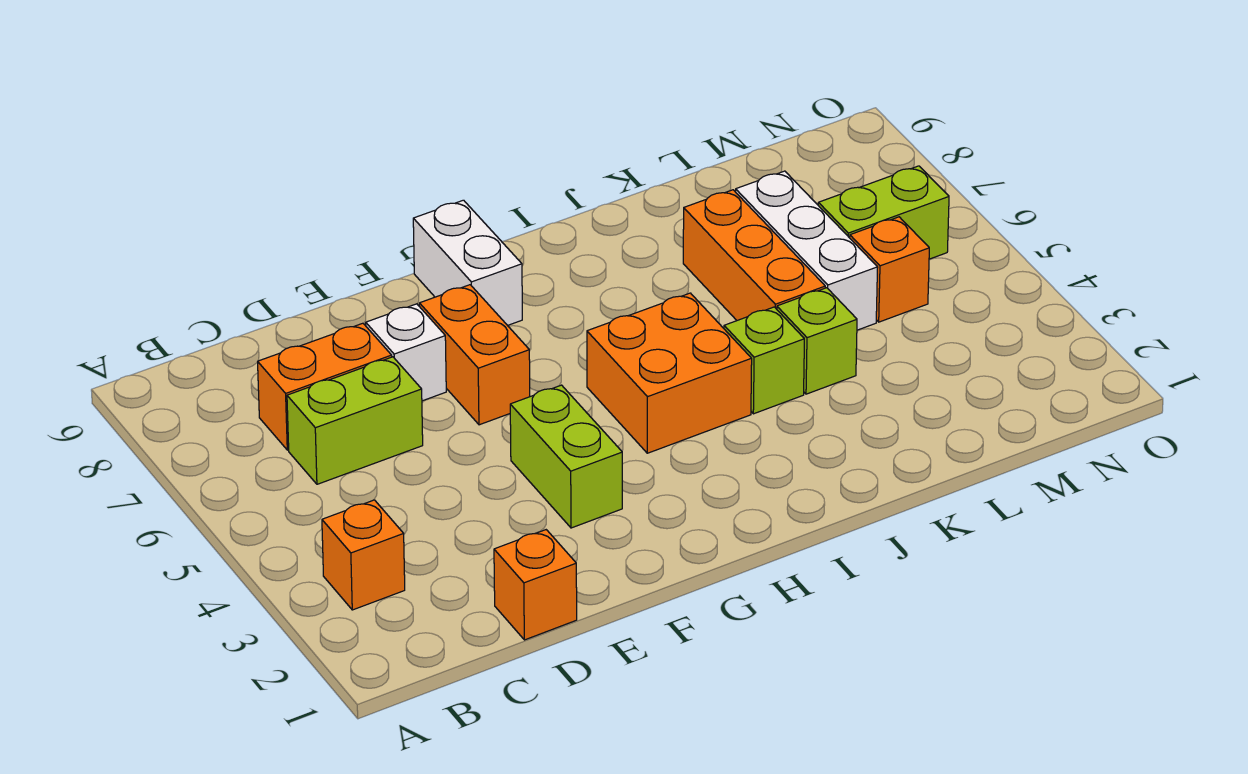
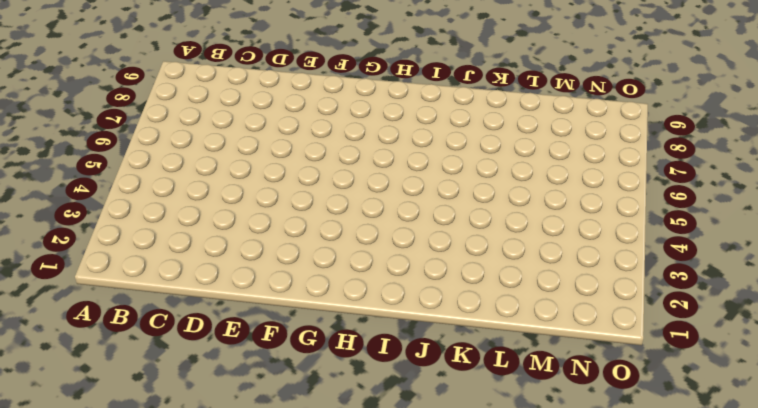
none -> orange brick B3 level 1
none -> lime brick C6:D6 level 1
none -> orange brick C7:D7 level 1

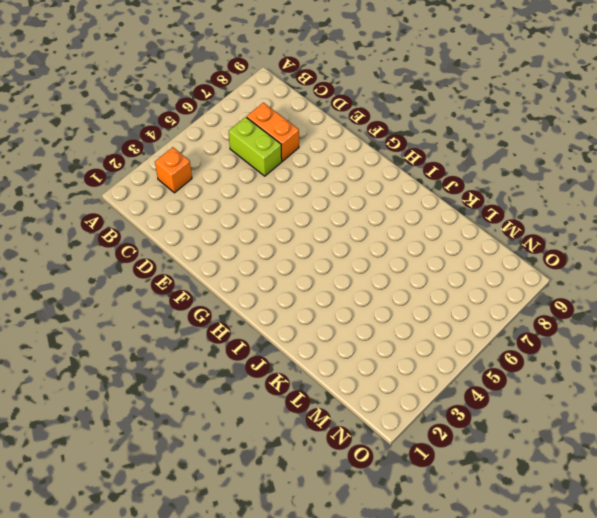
none -> orange brick D1 level 1
none -> white brick E7 level 1
none -> lime brick F3:F4 level 1

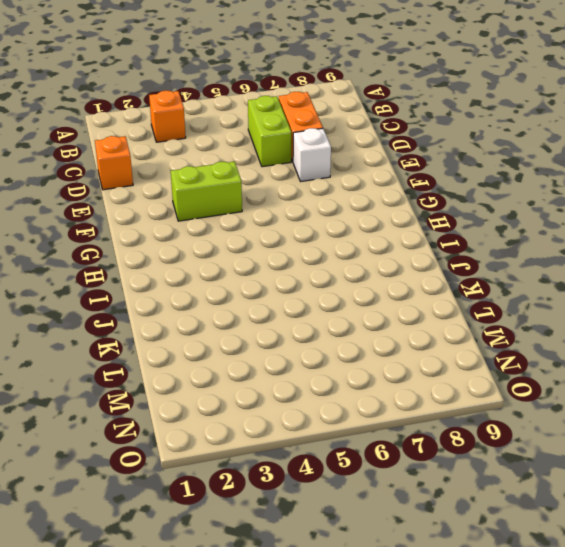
none -> orange brick F6:F7 level 1
none -> white brick G8:G9 level 1
none -> orange brick H4:I5 level 1

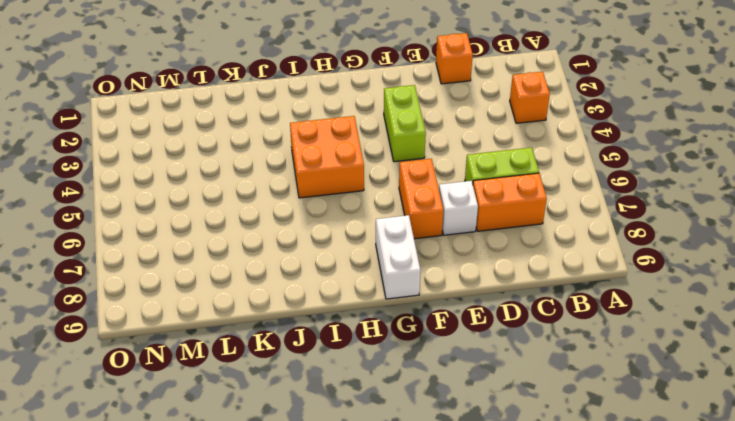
none -> lime brick J4 level 1
none -> lime brick K4 level 1
none -> orange brick K5:K7 level 1

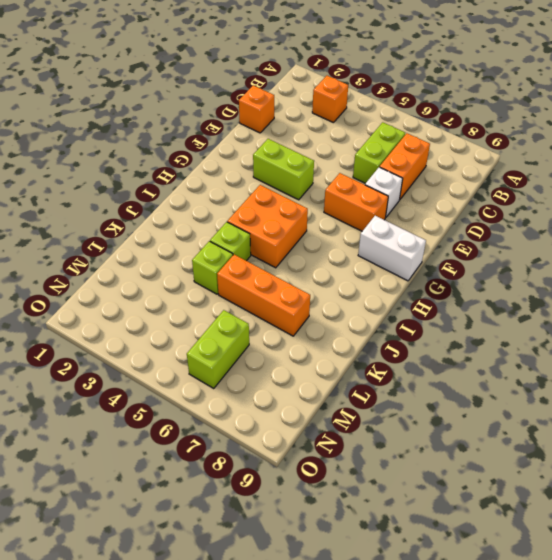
none -> white brick L5:L7 level 1
none -> orange brick M5 level 1

